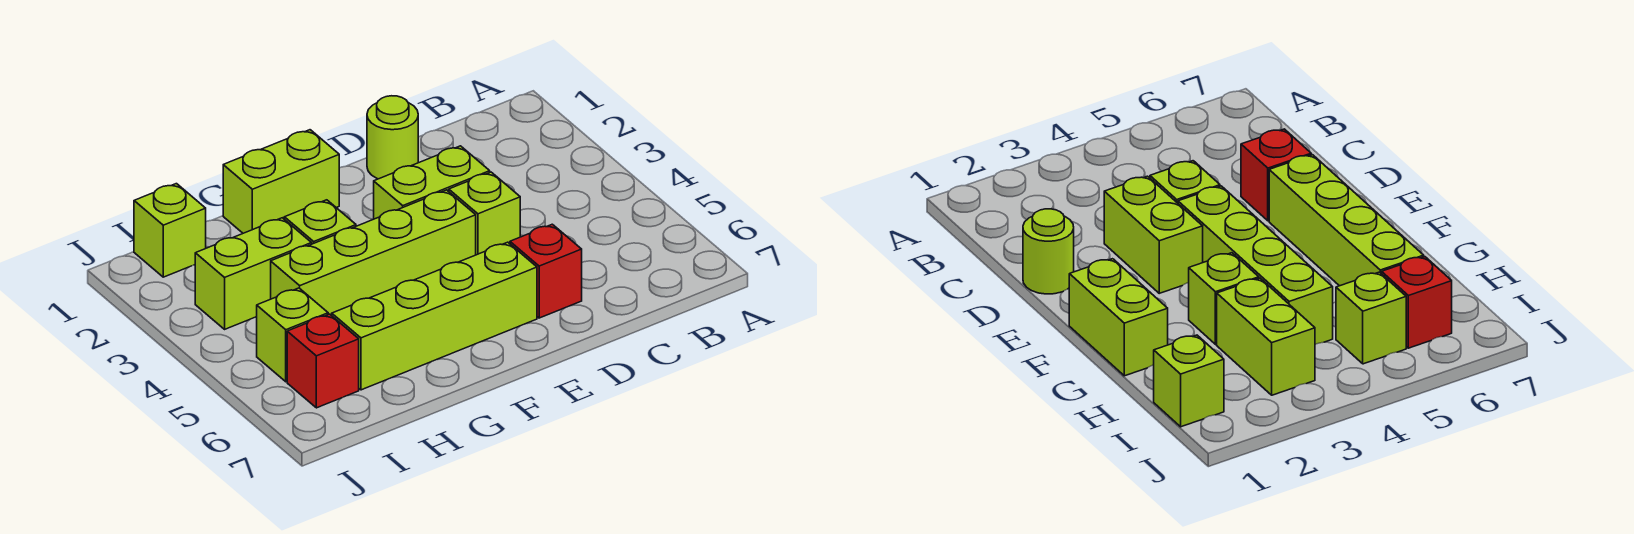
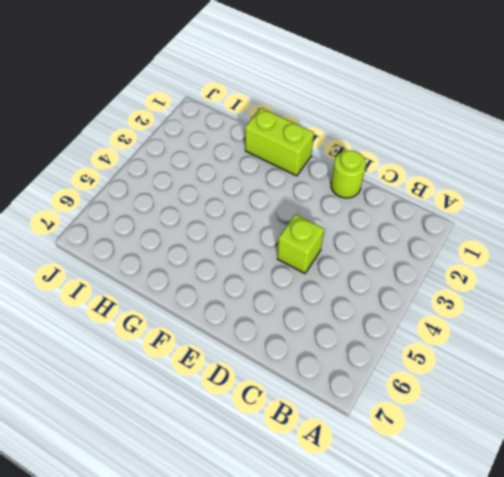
none -> lime brick D3:E3 level 1
none -> red brick D6 level 1
none -> lime brick E4:H4 level 1

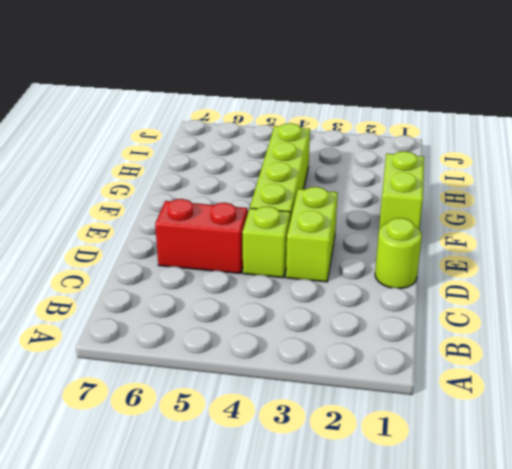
red brick D5:D6 level 1 -> red brick D6 level 1
none -> lime brick E6:H6 level 1
none -> lime brick G3 level 1
none -> lime brick H3:I3 level 1

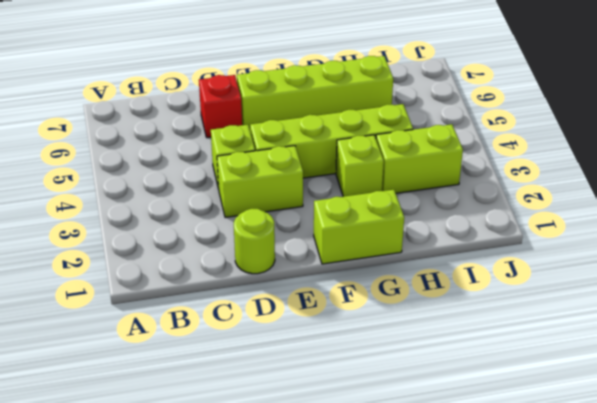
none -> lime brick I1 level 1
none -> lime brick I5 level 1
none -> red brick I6 level 1

